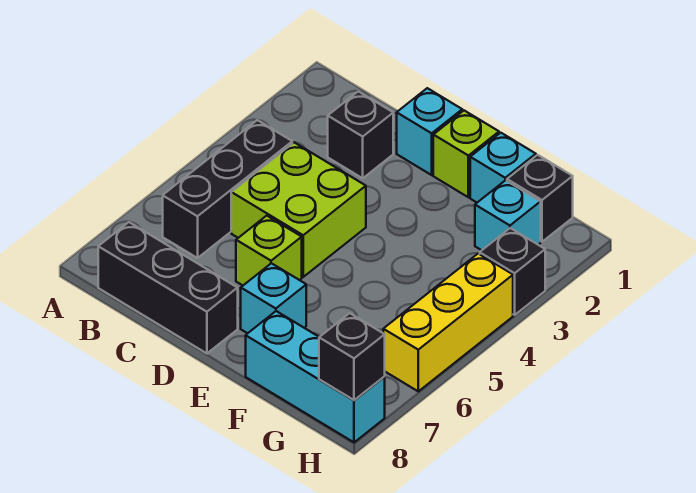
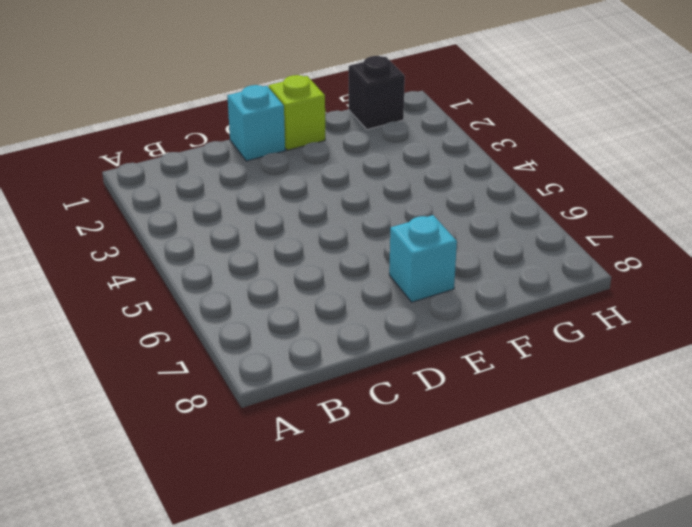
none -> black brick B4:B6 level 1
none -> black brick B8:D8 level 1
none -> black brick C2 level 1

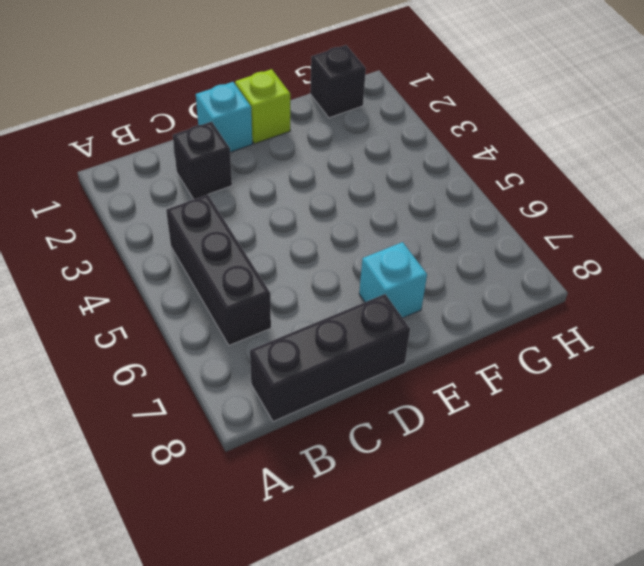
none -> lime brick C4:D5 level 1
none -> lime brick D6 level 1
none -> cyan brick F1 level 1

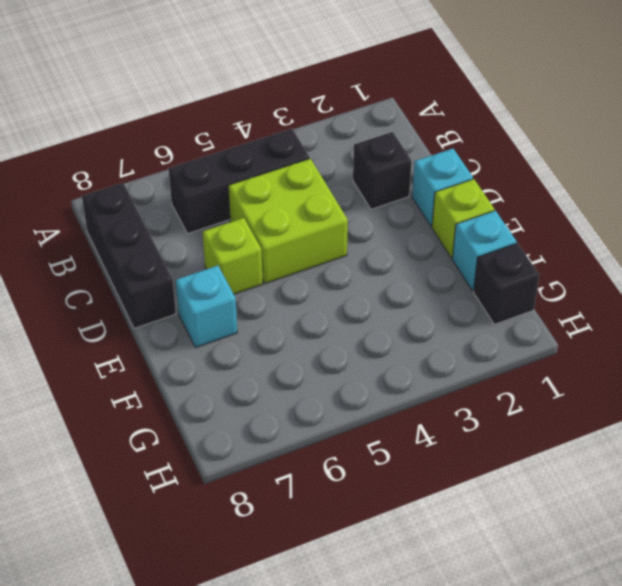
none -> cyan brick F8:H8 level 1
none -> cyan brick G2 level 1
none -> black brick H3 level 1

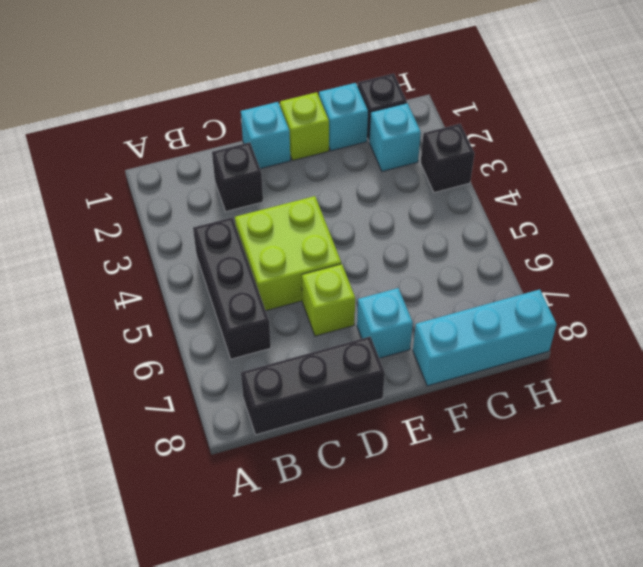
none -> yellow brick H4:H6 level 1
none -> black brick H8 level 2

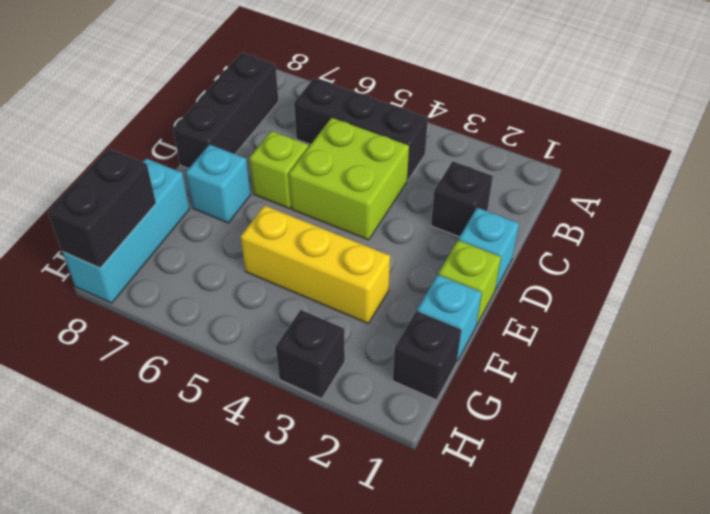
yellow brick F3:F5 level 1 -> yellow brick H4:H6 level 1
black brick G8:H8 level 2 -> black brick H8 level 2
none -> cyan brick G2 level 1

